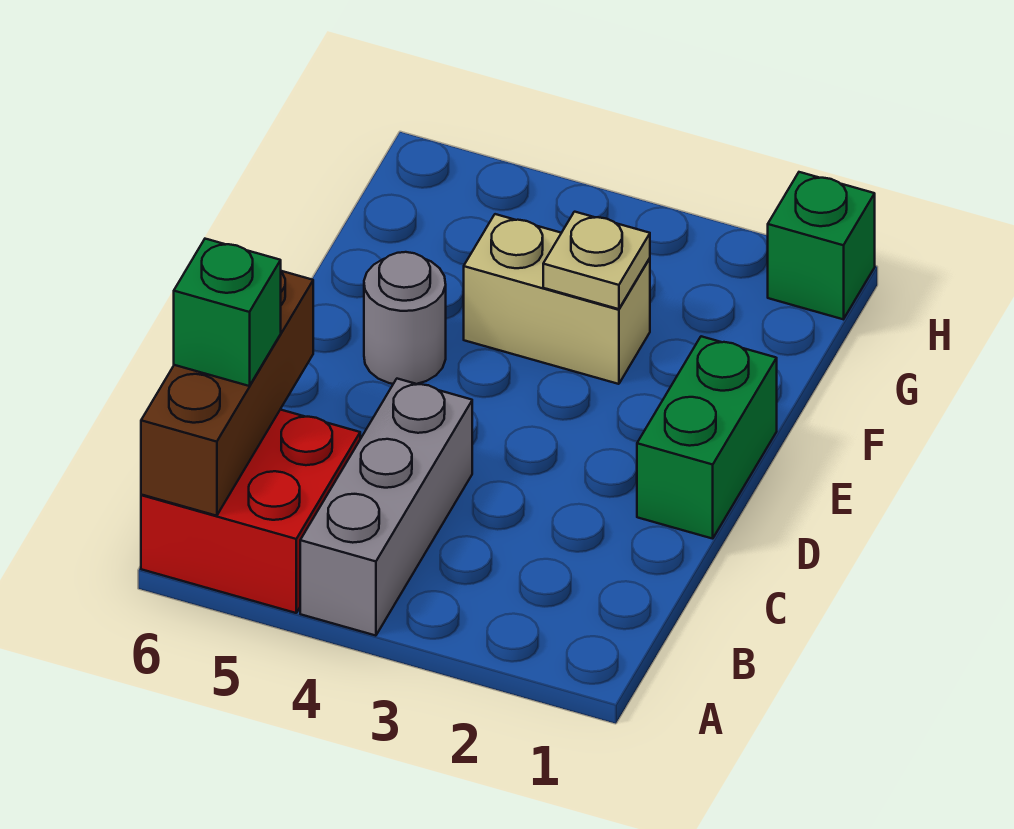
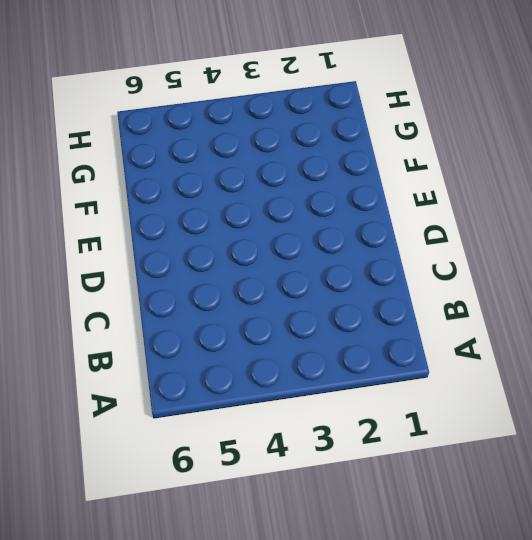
none -> grey brick A4:C4 level 1
none -> red brick A5:B6 level 1

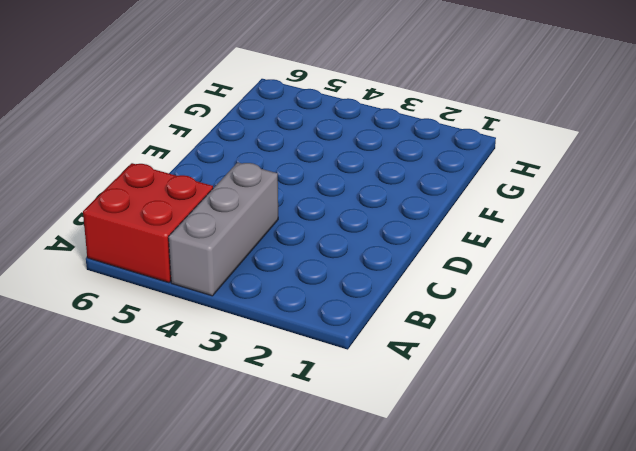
none -> green brick D1:E1 level 1
none -> grey round brick E5 level 1

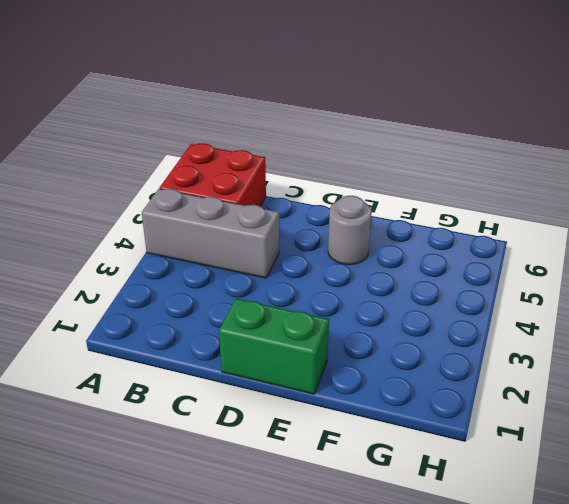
none -> tan brick F3:F4 level 1
none -> green brick H1 level 1

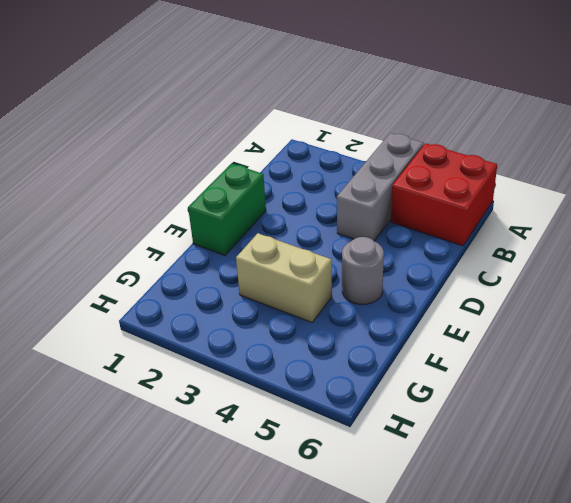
none -> green brick H1 level 1
none -> brown brick A6:C6 level 2

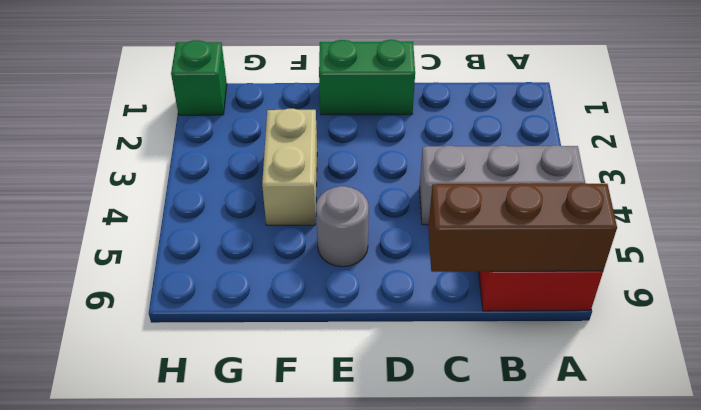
none -> tan plate F3 level 2
none -> green brick B6 level 3

